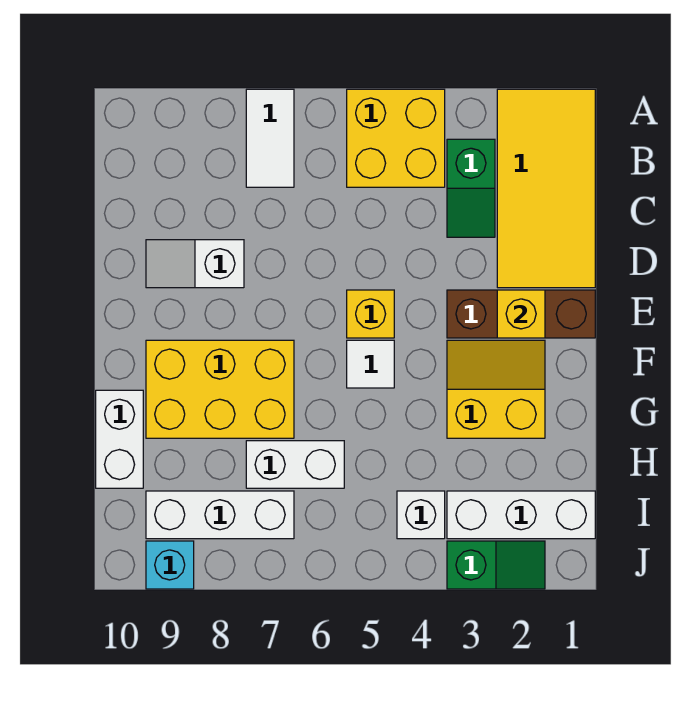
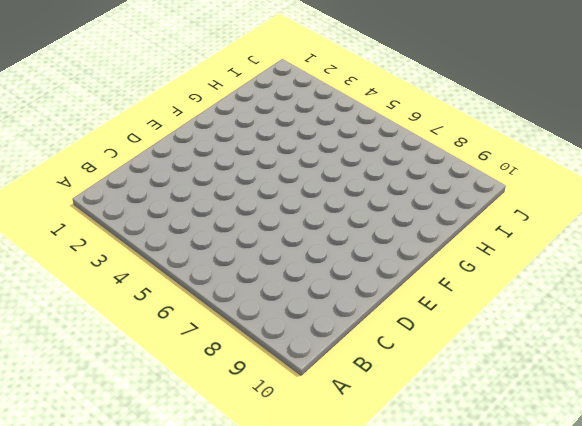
none -> yellow tile A1:D2 level 1
none -> yellow brick A4:B5 level 1
none -> white tile A7:B7 level 1

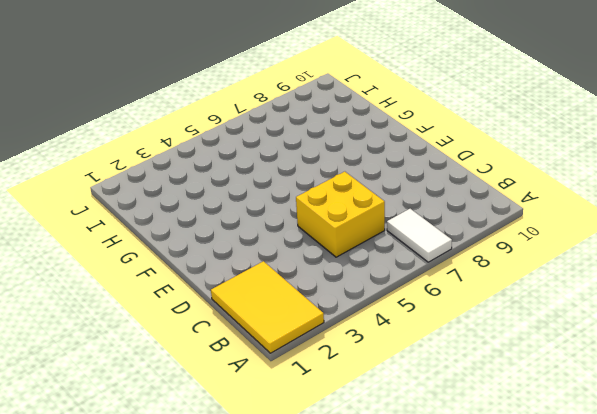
yellow tile A1:C2 level 1 -> yellow tile A1:D2 level 1
yellow brick C5:D6 level 1 -> yellow brick A4:B5 level 1
none -> green slope B3:C3 level 1 top B
none -> white slope D8:D9 level 1 top 8
none -> brown brick E1:E3 level 1

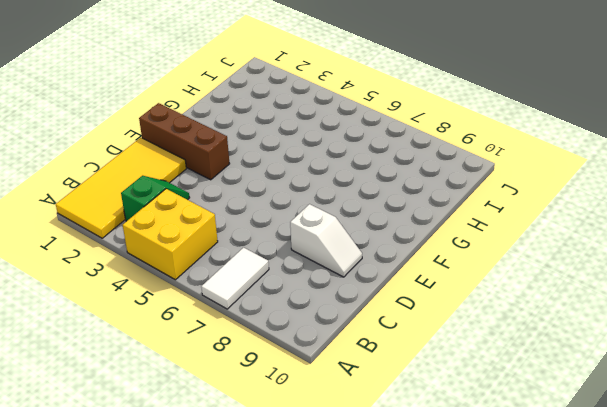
none -> yellow brick E5 level 1
none -> yellow slope F2:G3 level 1 top G
none -> white tile F5 level 1

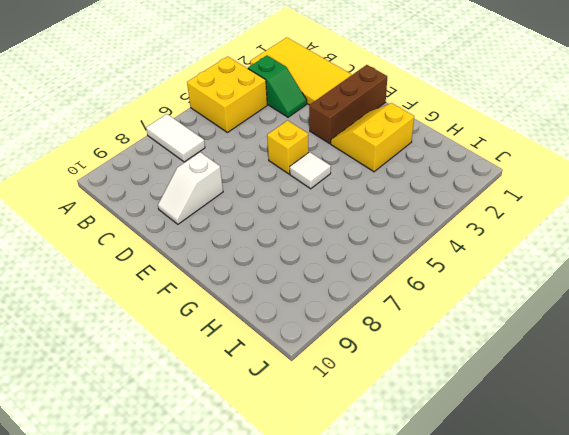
none -> yellow brick F7:G9 level 1
none -> white brick G10:H10 level 1
none -> white brick H6:H7 level 1

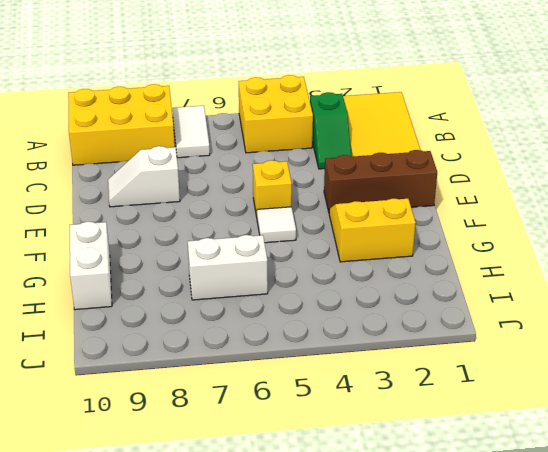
yellow brick A8:B10 level 1 -> yellow brick F7:G9 level 1
none -> white brick I1:I3 level 1
none -> white brick I4 level 1
none -> white brick I7:I9 level 1

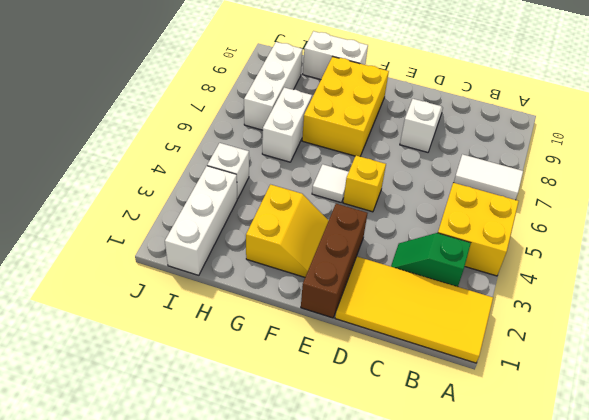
none -> green slope J2:J3 level 1 top 3
none -> cyan brick J9 level 1
none -> yellow brick E2 level 2

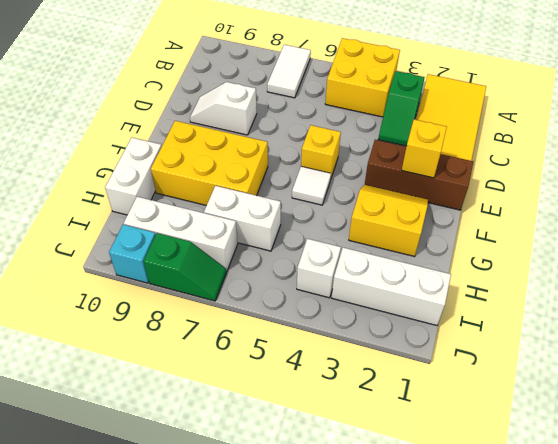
green slope J7:J8 level 1 top 8 -> green slope J2:J3 level 1 top 3

